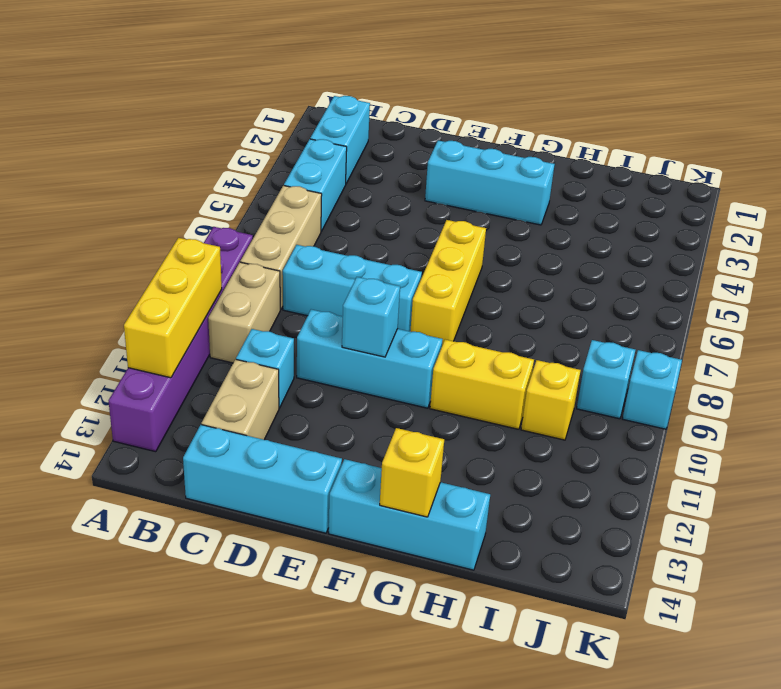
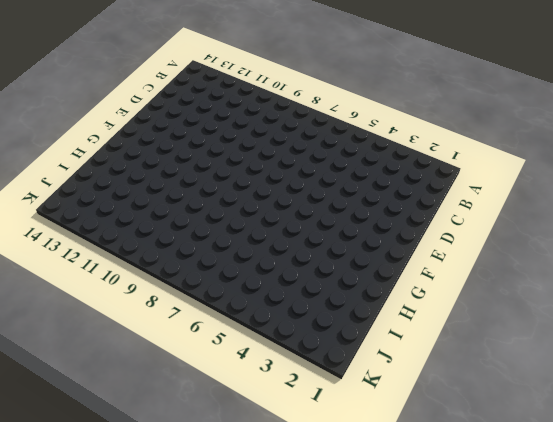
none -> purple brick A8:A13 level 1
none -> cyan brick B2:B3 level 1
none -> cyan brick B4:B5 level 1

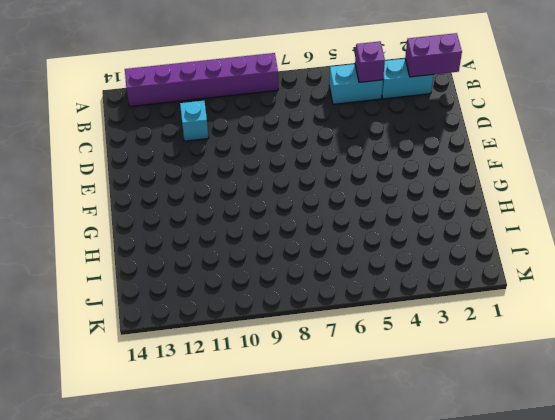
purple brick B1:B2 level 2 -> none
purple brick B4 level 2 -> none
none -> tan brick B6:B8 level 1
none -> tan brick B9:B10 level 1
none -> cyan brick C8:E8 level 1

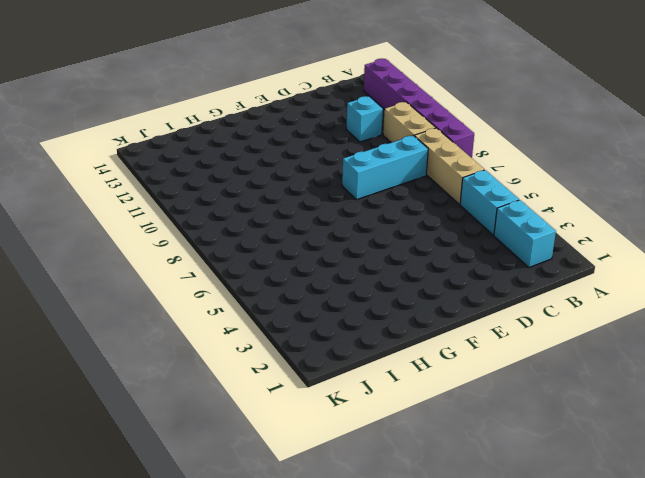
none -> tan brick C12:C13 level 1
none -> cyan brick C14:E14 level 1
none -> cyan brick D10:F10 level 1

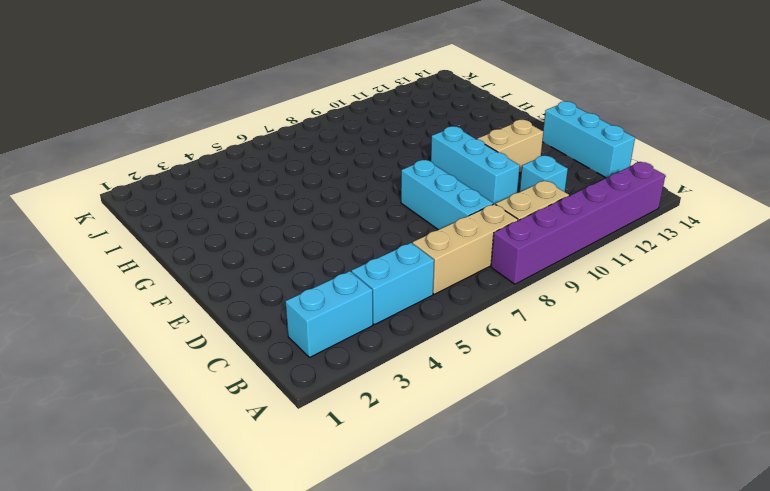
tan brick E11:E12 level 1 -> tan brick C12:C13 level 1
none -> cyan brick E3:G3 level 1
none -> yellow brick F6:F8 level 1
none -> cyan brick F14:H14 level 1

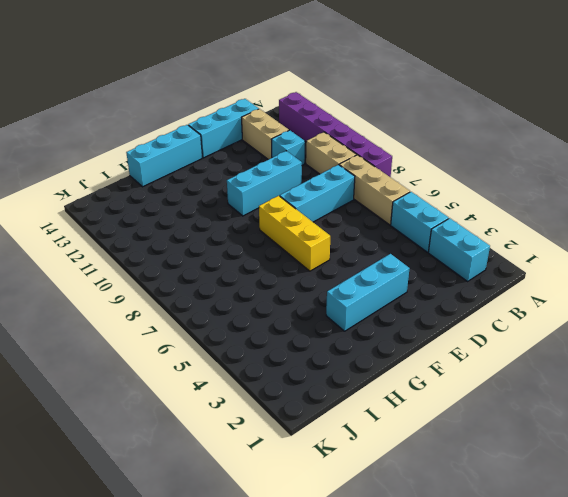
none -> yellow brick G10:H10 level 1
none -> yellow brick I10 level 1
none -> cyan brick J9 level 1

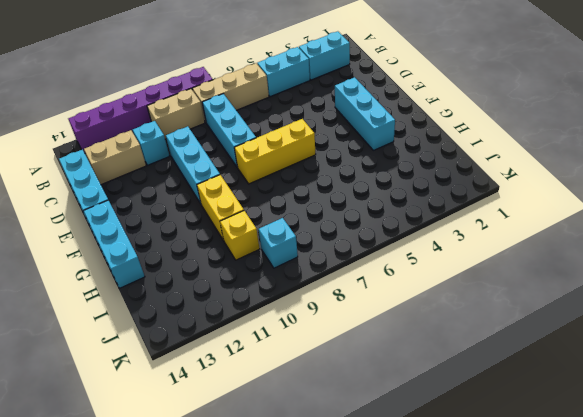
none -> cyan brick K9 level 1
none -> yellow brick A10:A12 level 2
none -> cyan brick E10 level 2

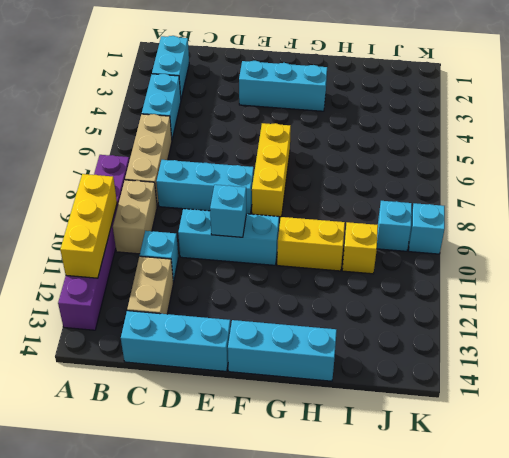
none -> yellow brick G14 level 2

